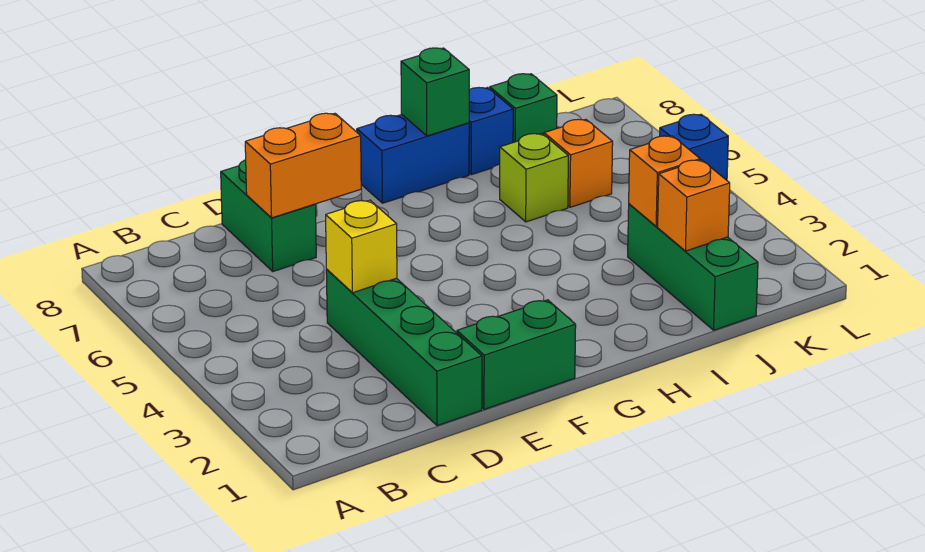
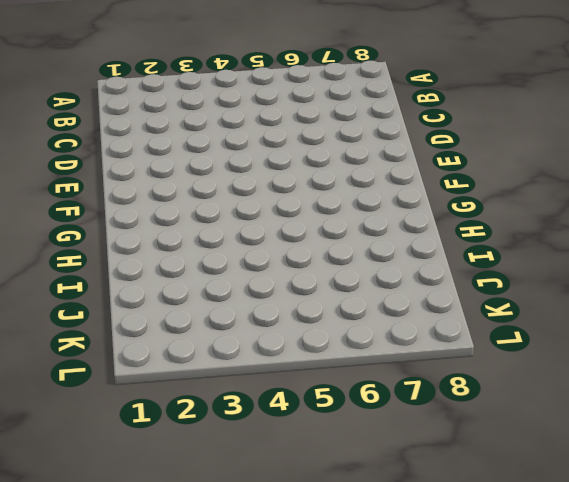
none -> green brick D1:D4 level 1
none -> green brick D7:D8 level 1
none -> green brick E1:F1 level 1

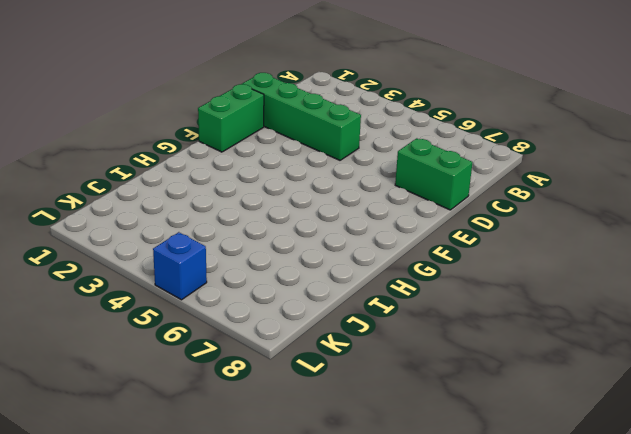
none -> blue brick G8:H8 level 1
none -> lime brick I6 level 1
none -> blue brick I8 level 1

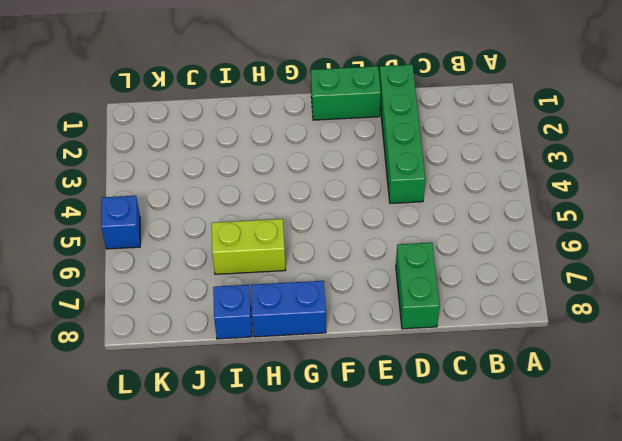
lime brick H6:I6 level 1 -> lime brick I6 level 1
none -> green brick J1:J3 level 1
none -> orange brick J6 level 1
none -> green brick J8 level 1

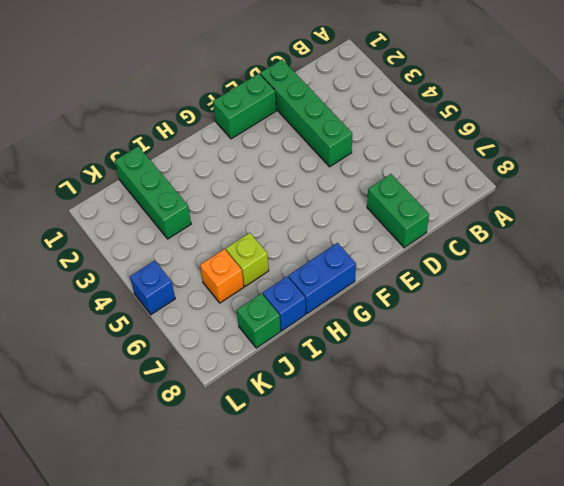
none -> yellow brick D4 level 2
none -> orange brick D7:E7 level 2
none -> green brick H8 level 2

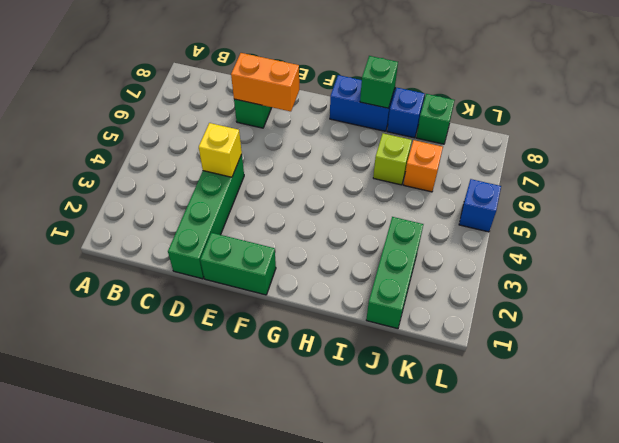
none -> orange brick J2 level 2
none -> orange brick J3 level 2

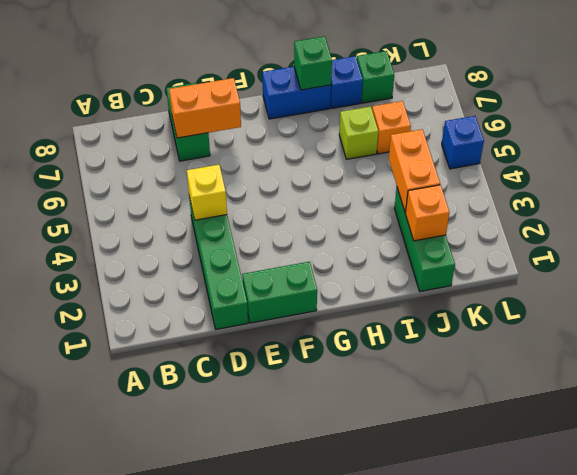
orange brick J3:J4 level 2 -> orange brick J3 level 2

